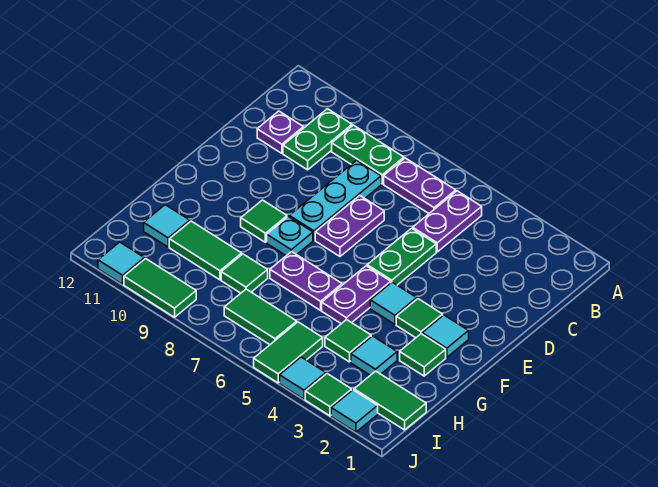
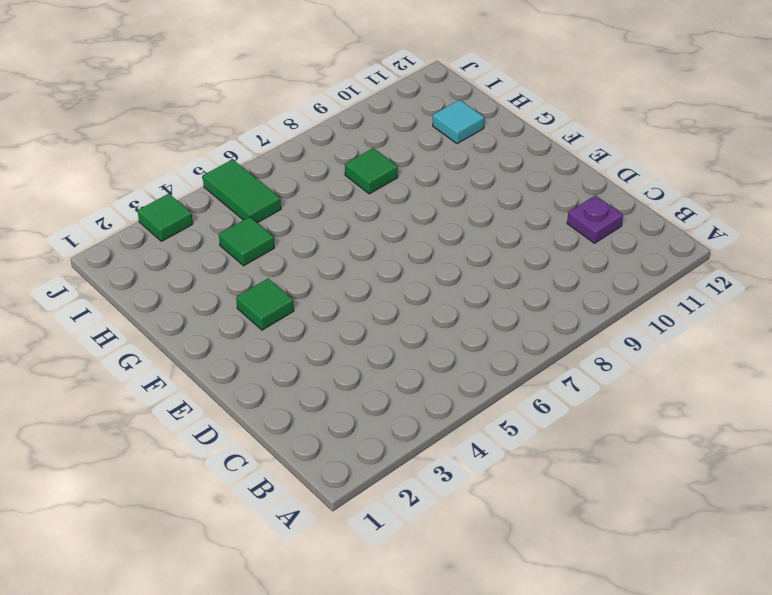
none -> purple plate B5:C5 level 1
none -> purple plate B6:B7 level 1
none -> green plate B8:B9 level 1

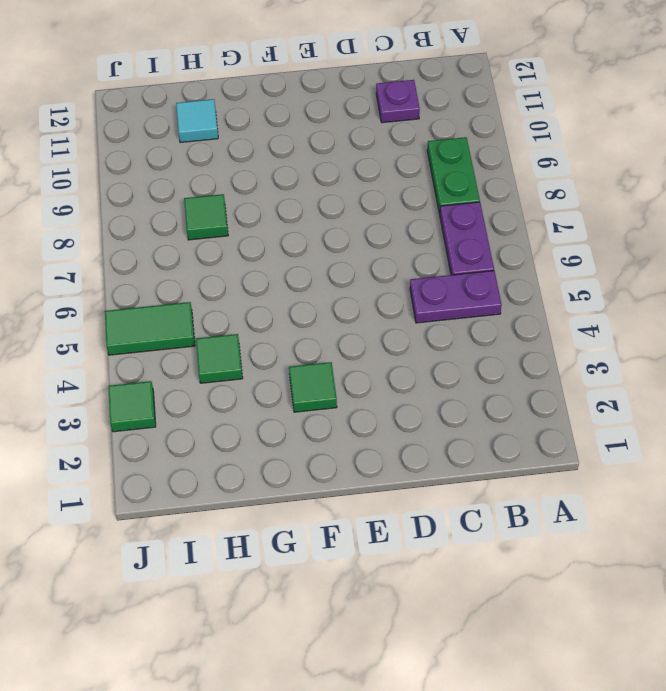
none -> green plate B10:C10 level 1
none -> cyan plate C8:E8 level 1
none -> green plate D5:E5 level 1

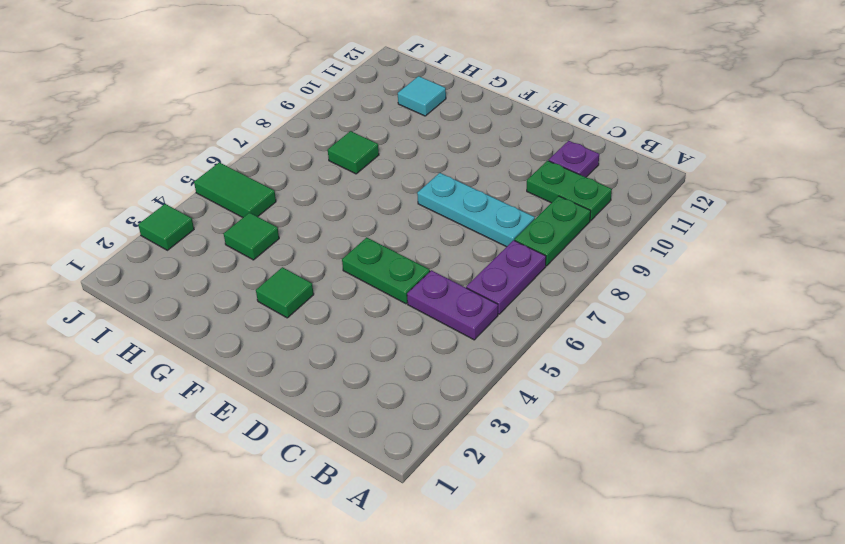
none -> purple plate D7:E7 level 1
none -> cyan tile F2 level 1
none -> cyan tile F4 level 1

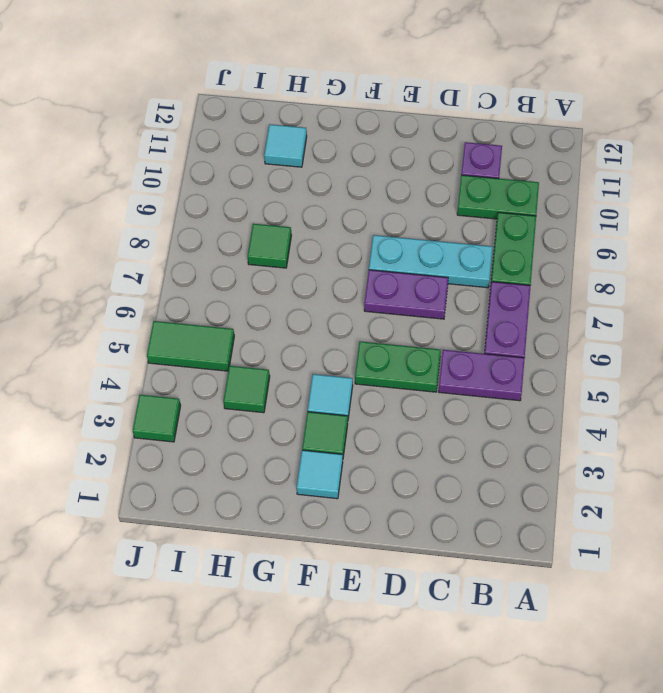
none -> purple plate F5:G5 level 1
none -> cyan plate F8 level 1
none -> green tile F9 level 1

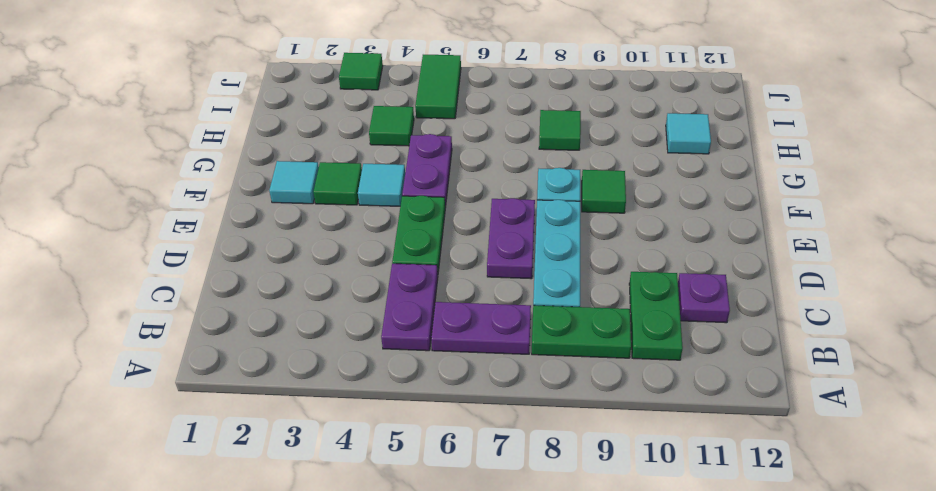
none -> green tile G2 level 1
none -> purple plate G6:G7 level 1
none -> cyan tile H3 level 1

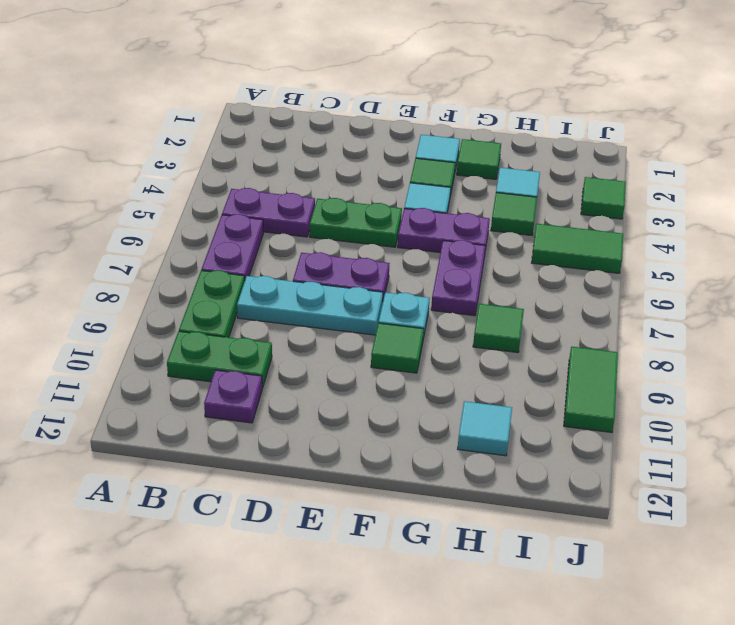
none -> green tile H9:H10 level 1
none -> green tile I1:I2 level 1
none -> green tile I6:I7 level 1

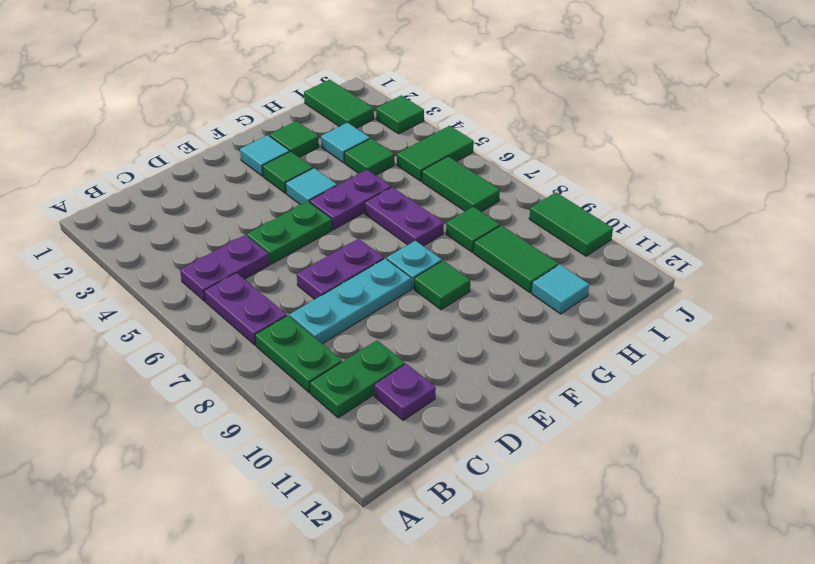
none -> cyan tile J2 level 1
none -> cyan tile J4 level 1
none -> cyan tile J11 level 1

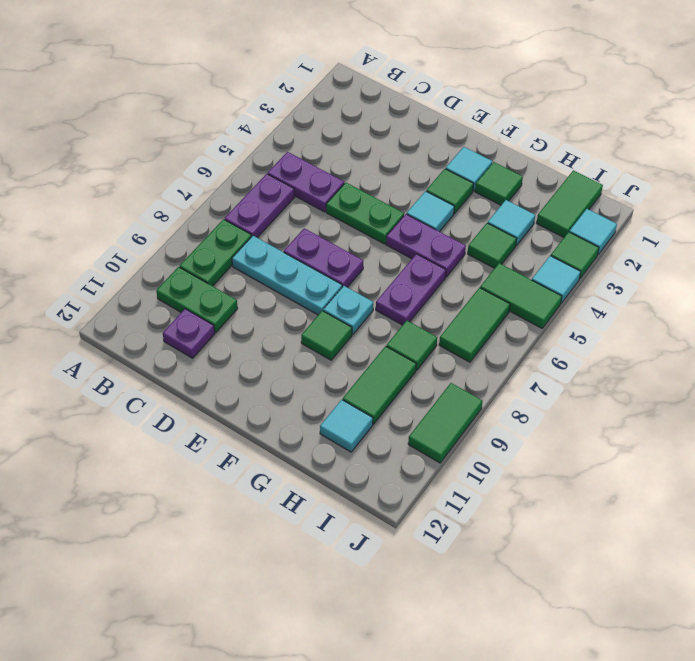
none -> cyan tile J11 level 1

